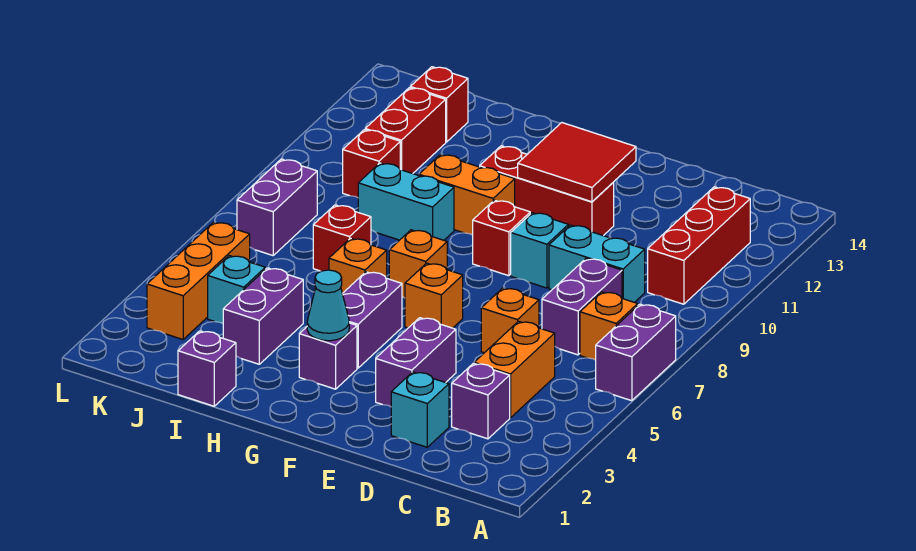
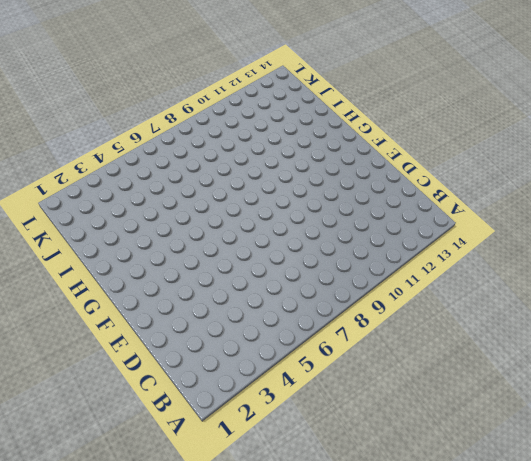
none -> purple brick A6:A7 level 1
none -> orange brick B7 level 1
none -> red brick B10:B12 level 1
none -> purple brick C3 level 1

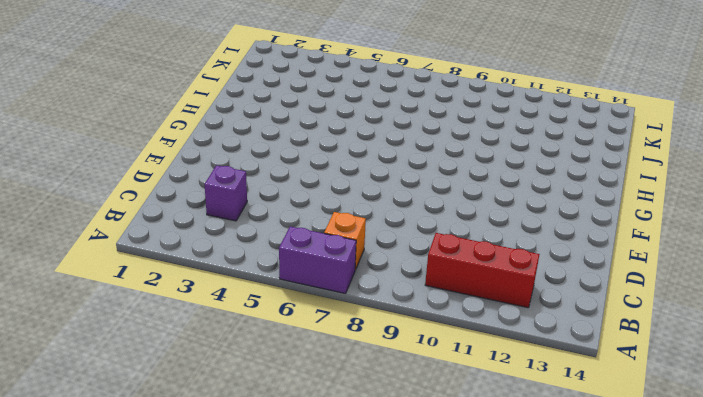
none -> orange brick C4:C5 level 1
none -> purple brick C7:C8 level 1
none -> cyan brick C9:D9 level 1
none -> cyan brick D2 level 1

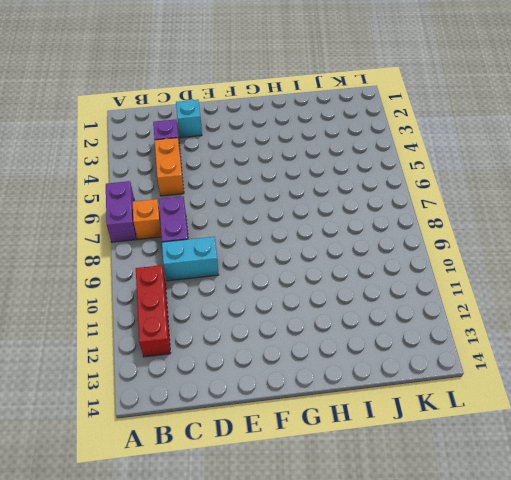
none -> orange brick D6 level 1
none -> purple brick E3:E4 level 1
none -> cyan brick E9 level 1
none -> red brick E11:G11 level 1

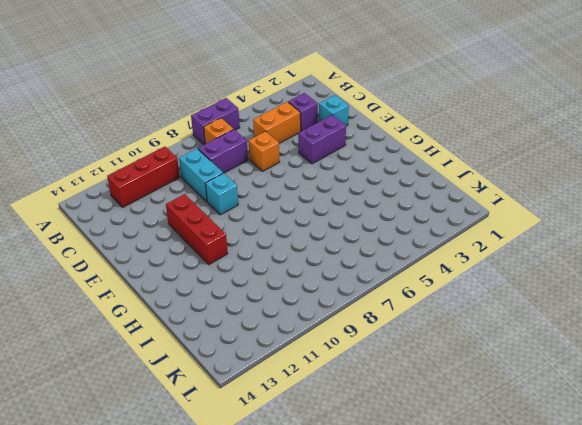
none -> orange brick F6 level 1
none -> red brick F9 level 1
none -> purple brick G3 level 1
none -> purple brick G4:G5 level 1

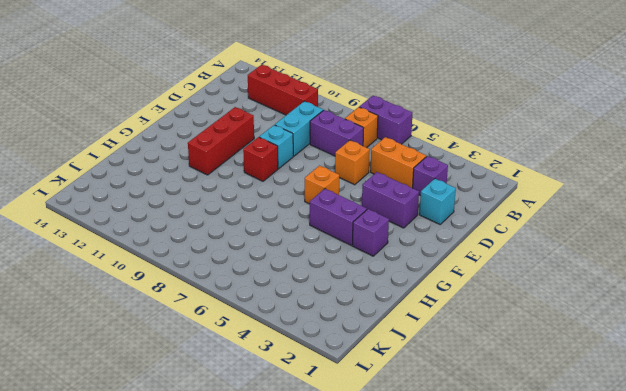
none -> orange brick G7 level 1
none -> orange brick G10:H10 level 1
none -> orange brick H6 level 1
none -> cyan brick H9:I9 level 1

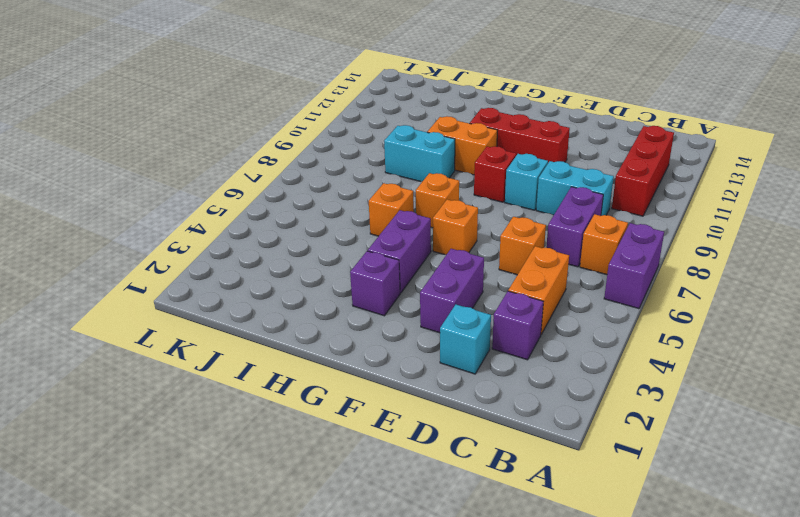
none -> purple brick I1 level 1
none -> purple brick I3:I4 level 1
none -> red brick I7 level 1
none -> cyan brick J4 level 1

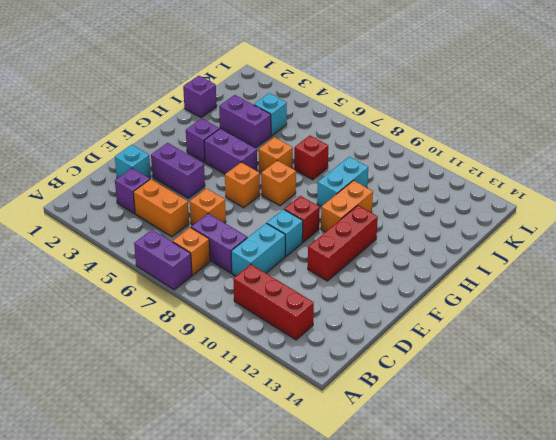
none -> red brick J10 level 1
none -> red brick J11:J12 level 1
none -> red brick J13 level 1
none -> orange brick K3:K5 level 1

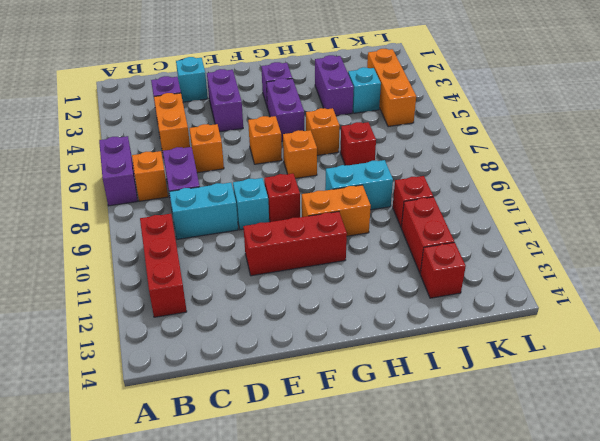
none -> purple brick I1 level 1
none -> purple brick K7:K8 level 1
none -> red tile E11:F12 level 2
none -> cyan cone G3 level 2

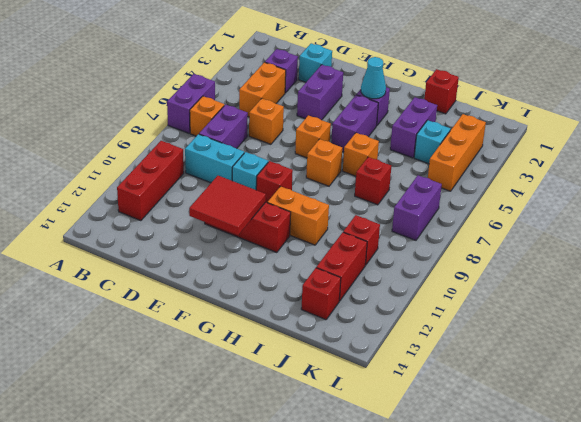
red brick I1 level 1 -> purple brick I1 level 1
none -> cyan brick H9:I9 level 1

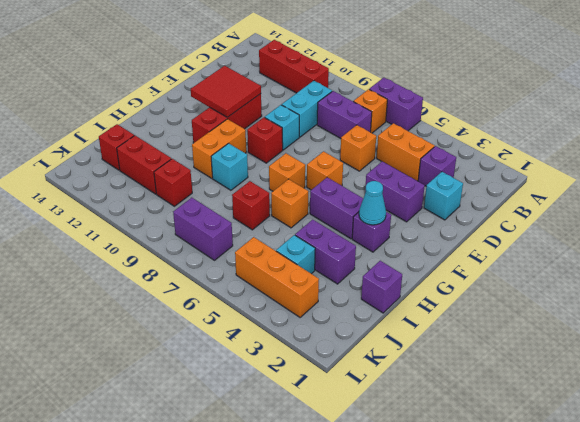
cyan brick H9 level 1 -> cyan brick H9:I9 level 1

